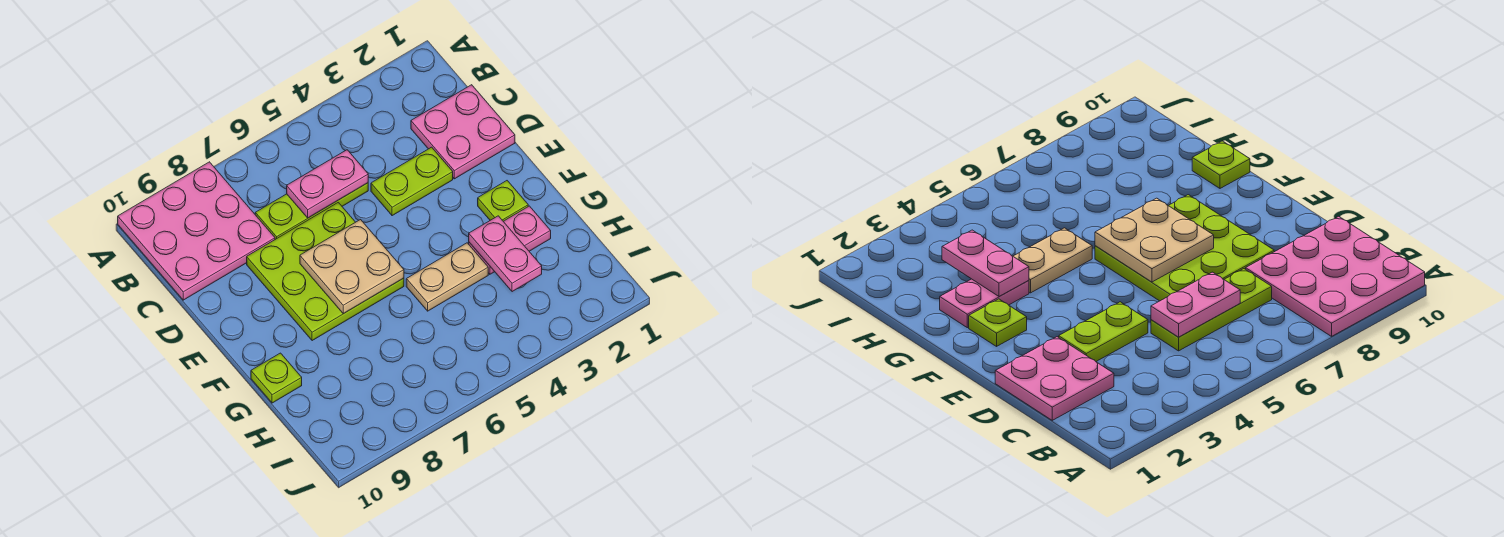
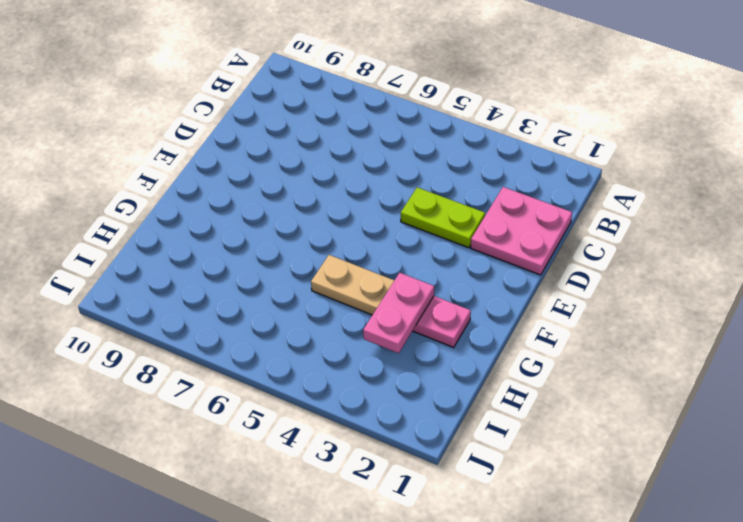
none -> pink plate A8:C10 level 1
none -> lime plate C5:C7 level 1
none -> lime plate D6:F8 level 1

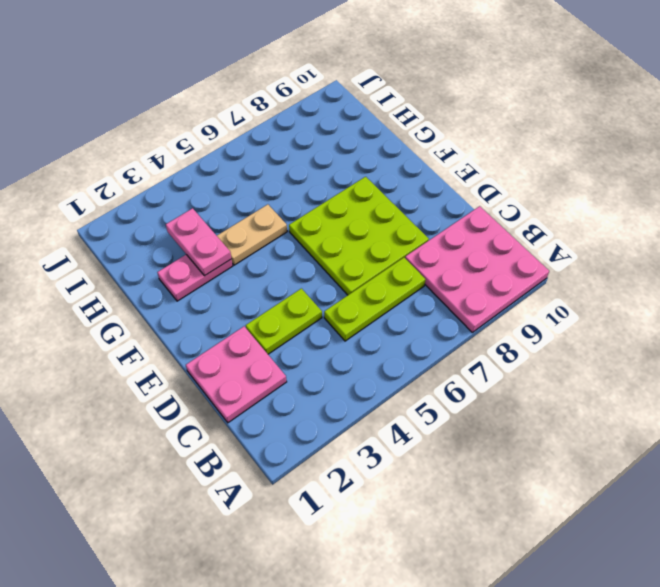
none -> lime plate F2 level 1
none -> lime plate G10 level 1
none -> pink plate C5:C6 level 2

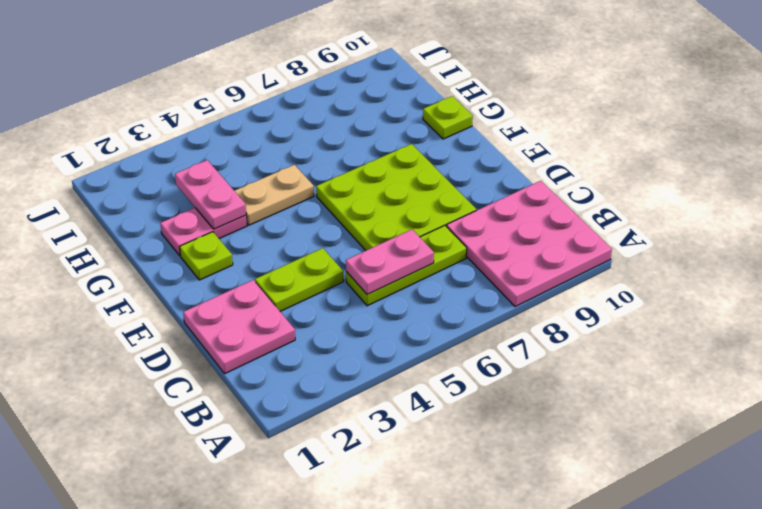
none -> tan plate E6:F7 level 2

